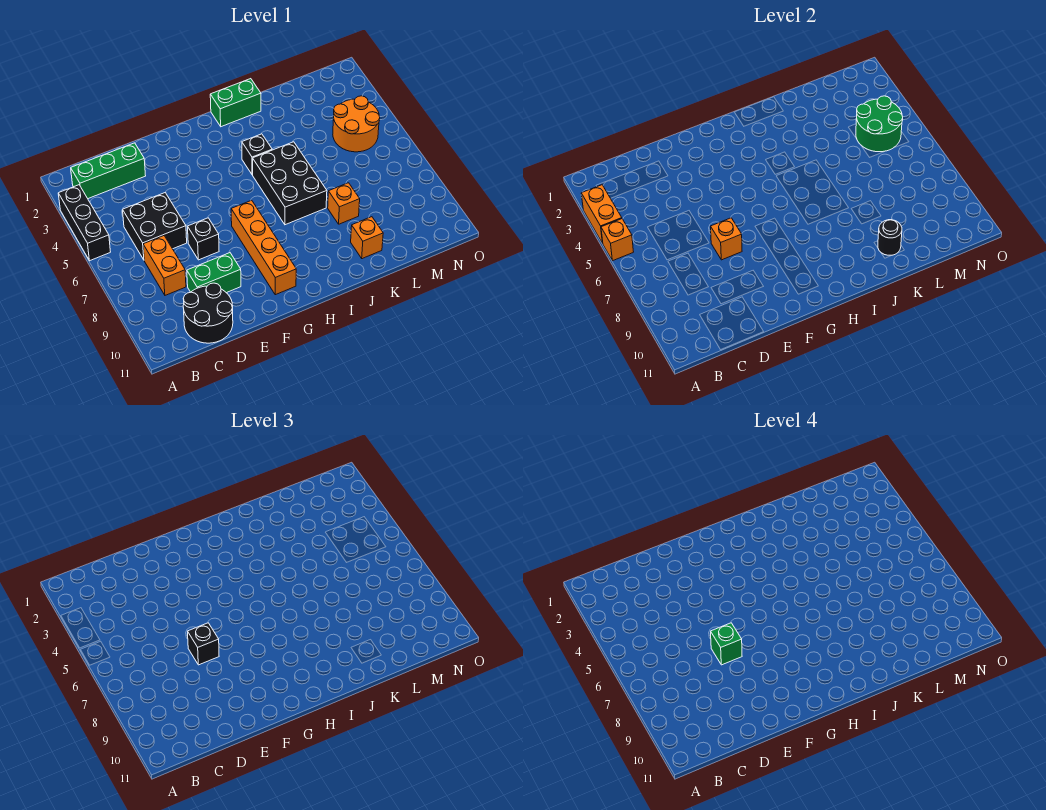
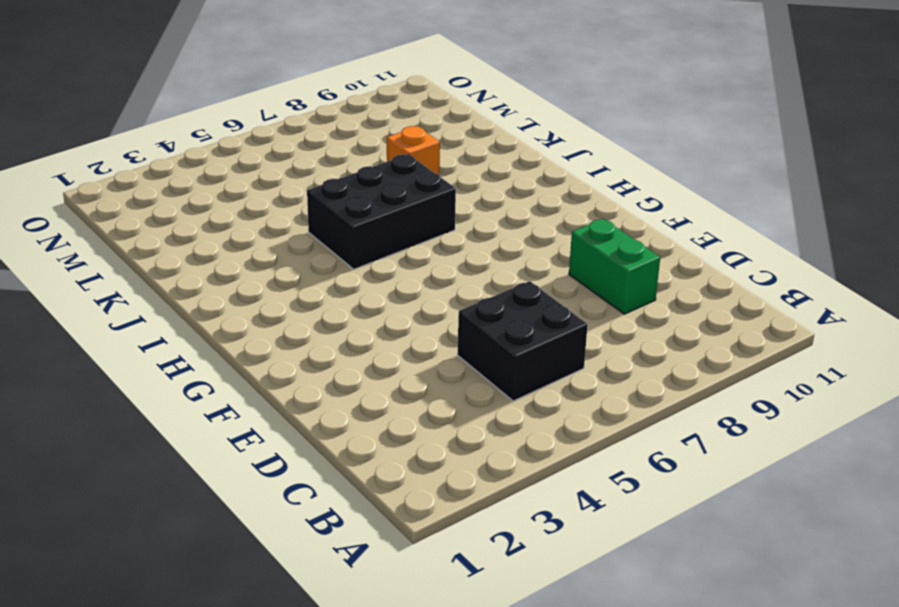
none -> black brick A3:A5 level 1
none -> green brick B2:D2 level 1
none -> orange brick C7:C8 level 1

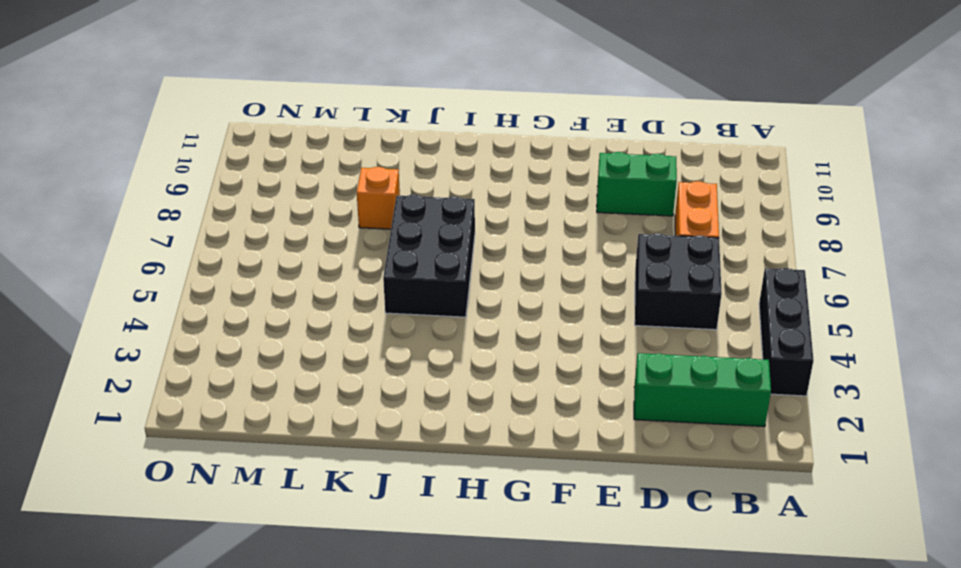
none -> black round brick C10:D11 level 1
none -> black brick E7 level 1
none -> orange brick G7:G10 level 1

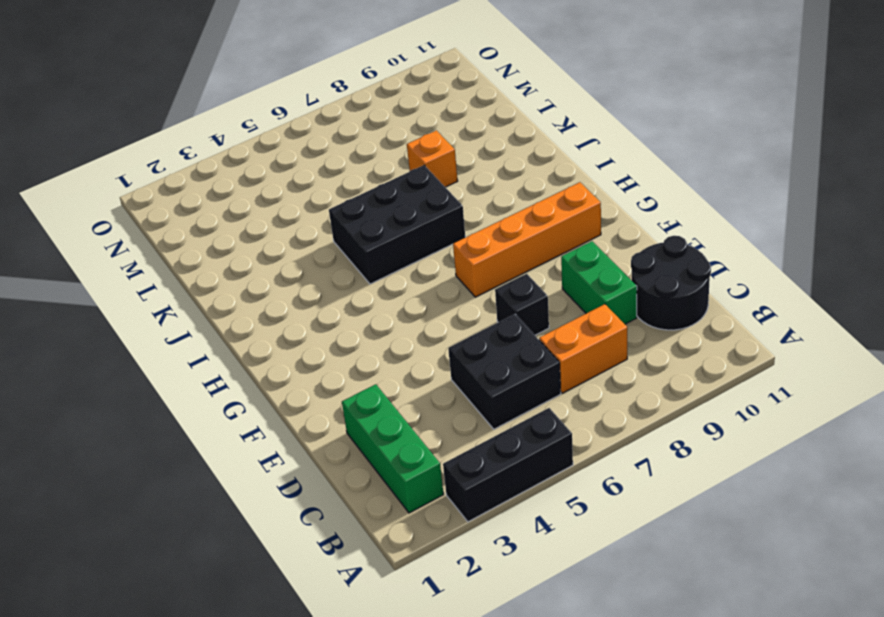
none -> green brick I1:J1 level 1
none -> black brick I4 level 1
none -> orange brick K10 level 1

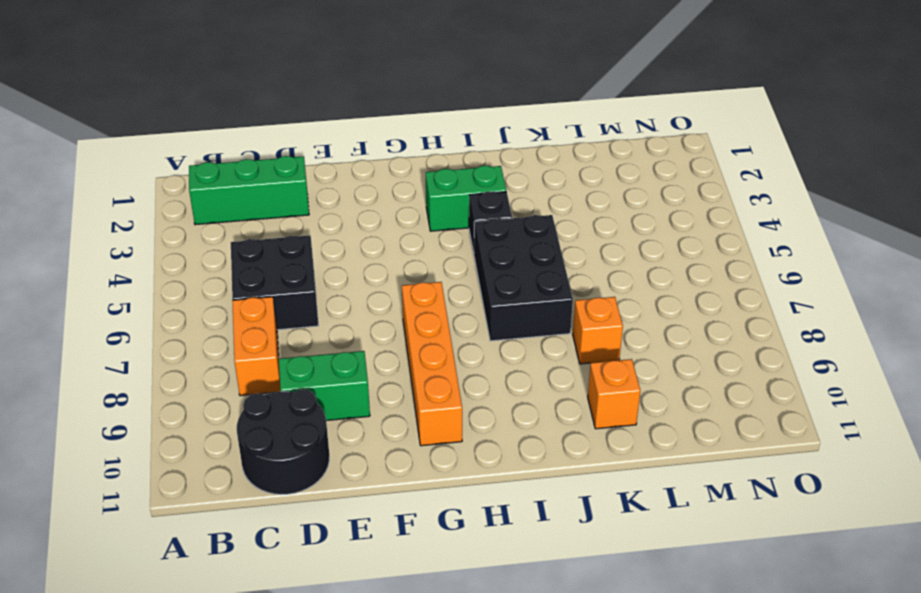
green brick H3:I3 level 1 -> green brick I1:J1 level 1
none -> black brick A3:A5 level 1
none -> black brick E7 level 1
none -> orange round brick M4:N5 level 1

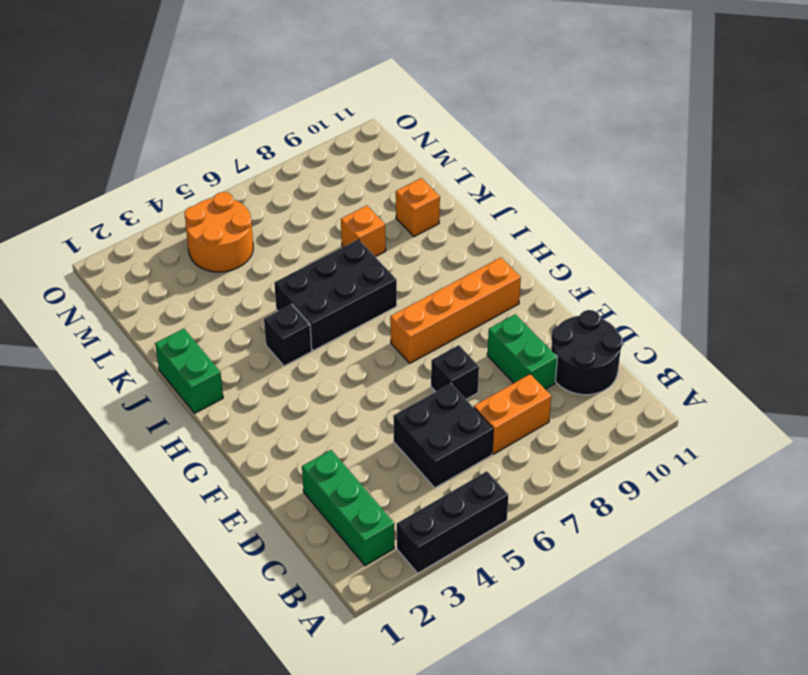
none -> orange brick A3:A4 level 2
none -> orange brick A5 level 2
none -> orange brick E7 level 2

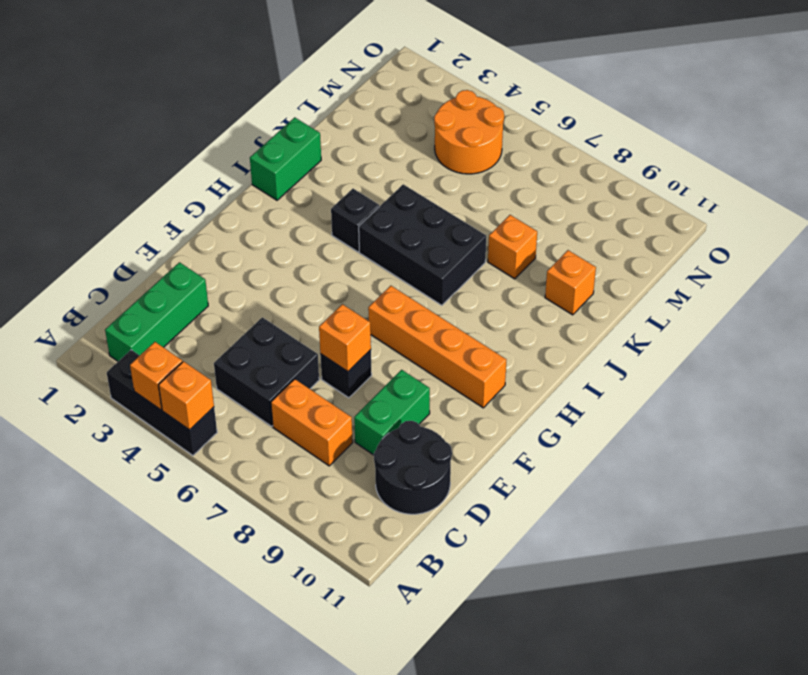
orange brick A4 level 2 -> orange brick A3:A4 level 2
none -> black round brick K10 level 2
none -> green round brick M4:N5 level 2
none -> black brick E7 level 3

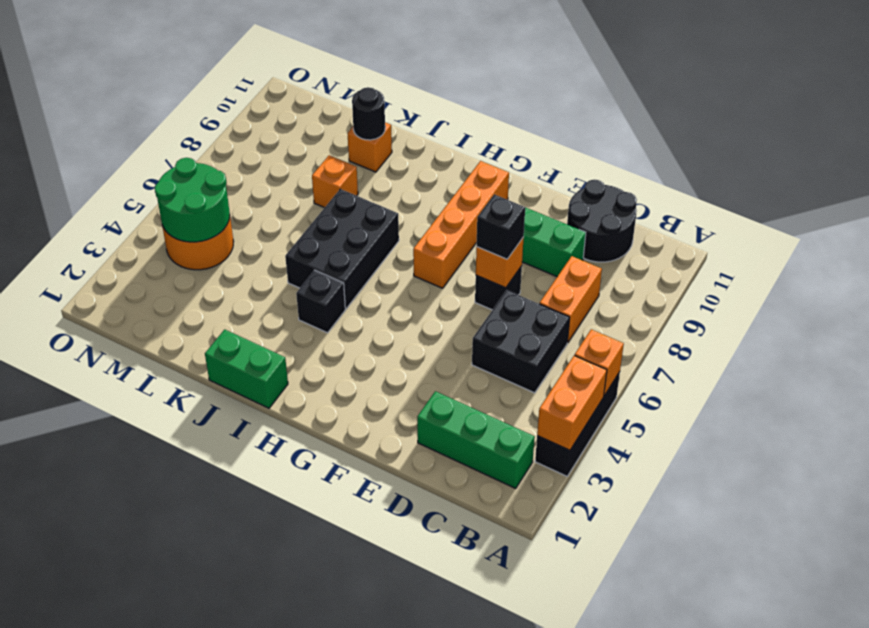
none -> green brick E7 level 4

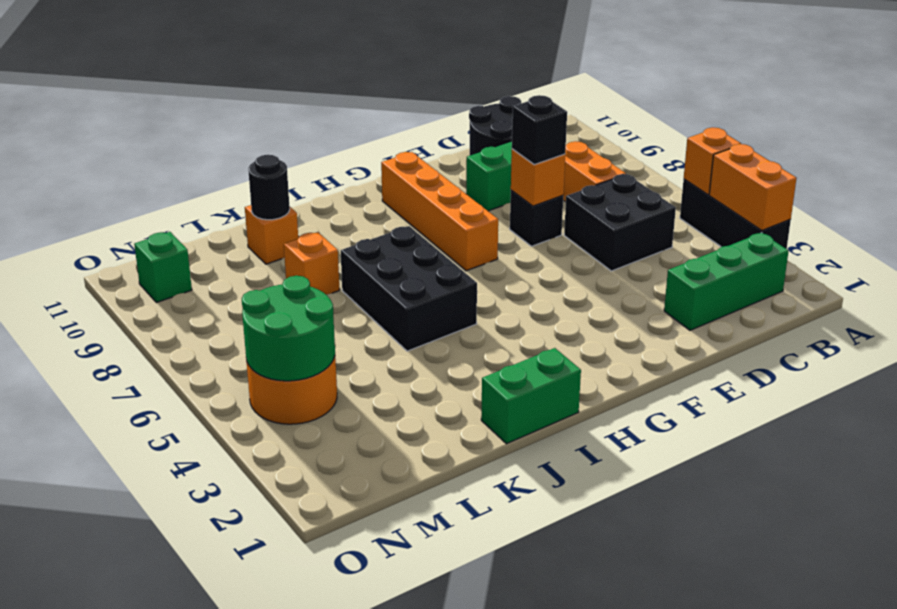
green brick N10 level 1 -> green brick E7 level 4
none -> black brick I4 level 1

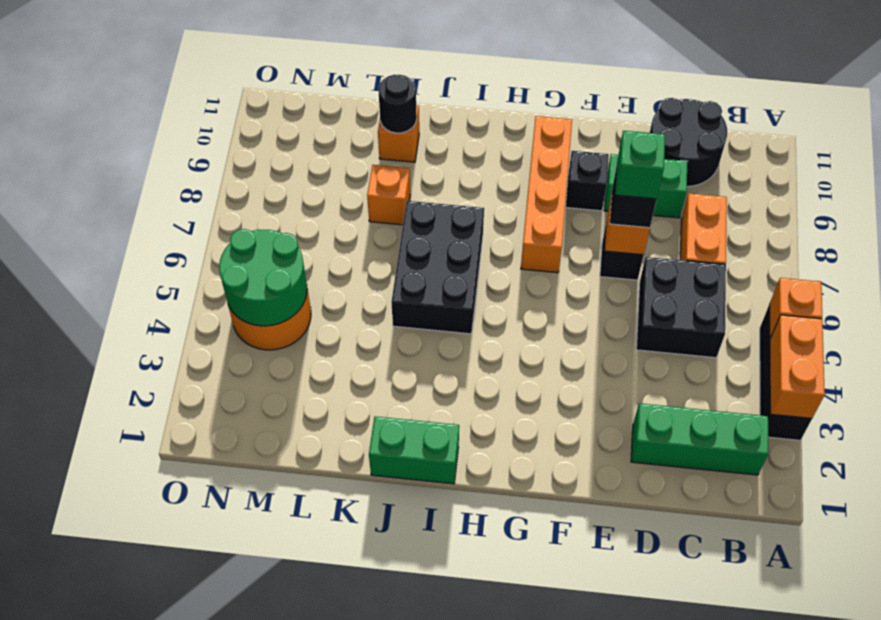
black brick F9 level 1 -> black brick I4 level 1

